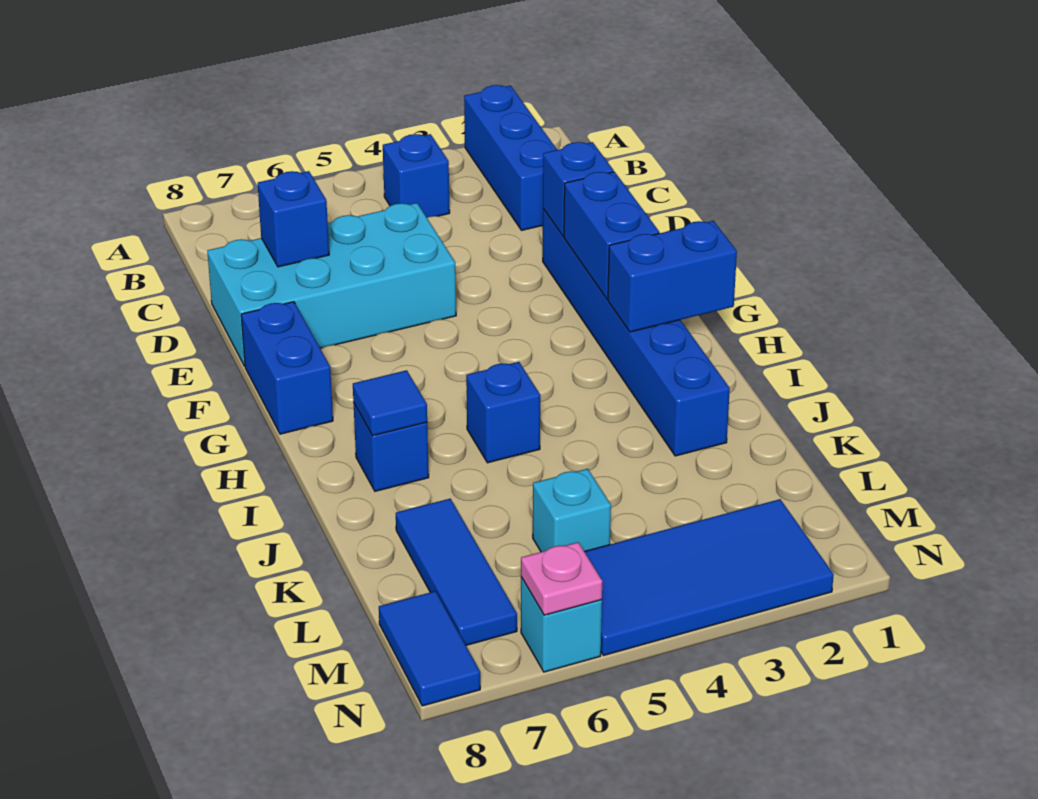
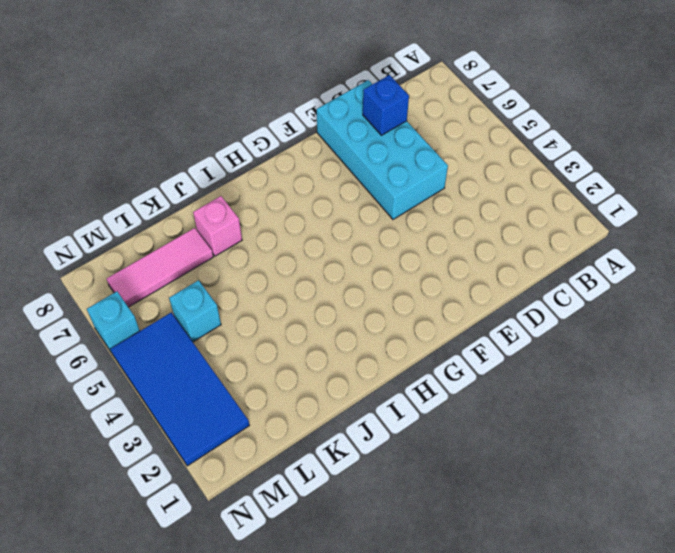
pink brick J7 level 1 -> none
pink tile K7:M7 level 1 -> blue tile K7:M7 level 1
none -> blue brick A2:C2 level 1
none -> blue brick B4 level 1
none -> blue brick E2:J2 level 1

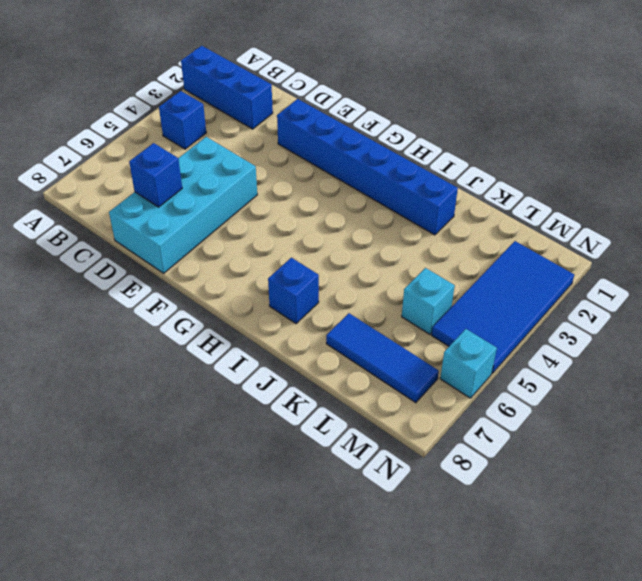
none -> blue brick F8:G8 level 1
none -> blue brick I5 level 1
none -> blue tile M8:N8 level 1

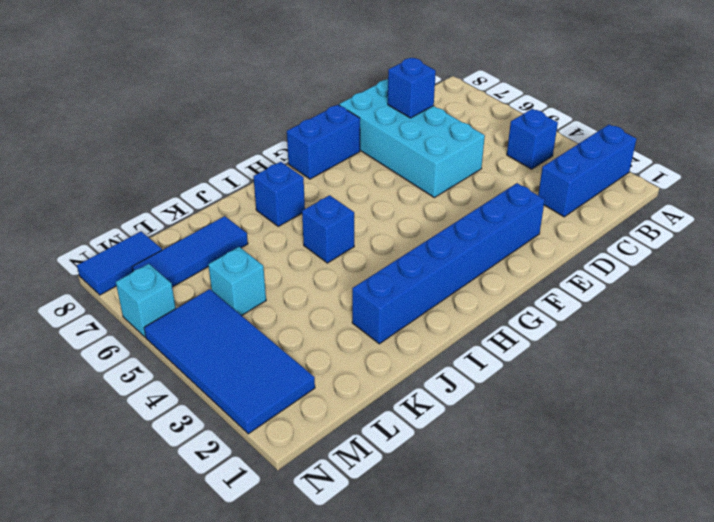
none -> blue brick E2 level 2
none -> blue brick F2:G2 level 2
none -> blue brick H1:H2 level 2

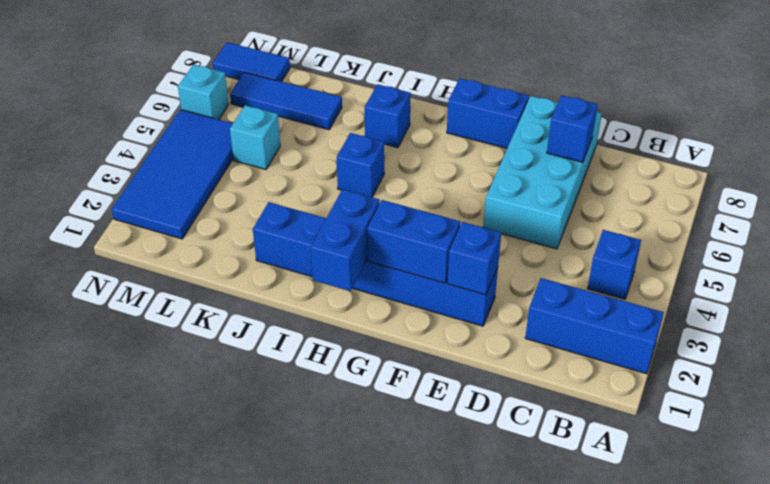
none -> blue tile I7 level 2
none -> pink plate N6 level 2

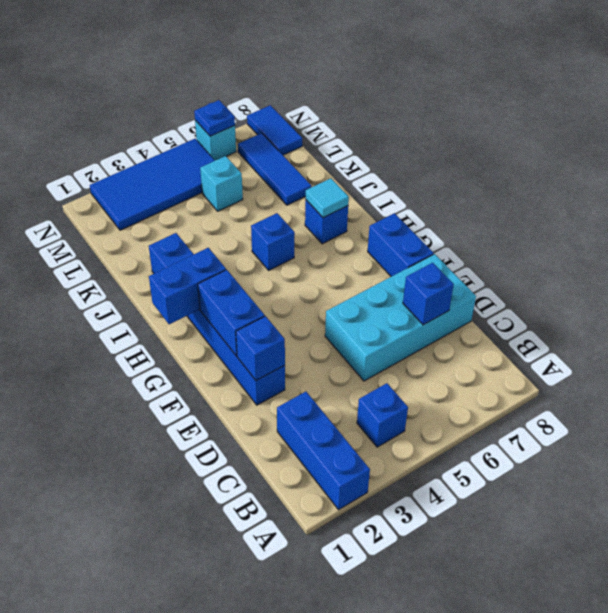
cyan tile I7 level 2 -> blue tile I7 level 2
blue plate N6 level 2 -> pink plate N6 level 2

